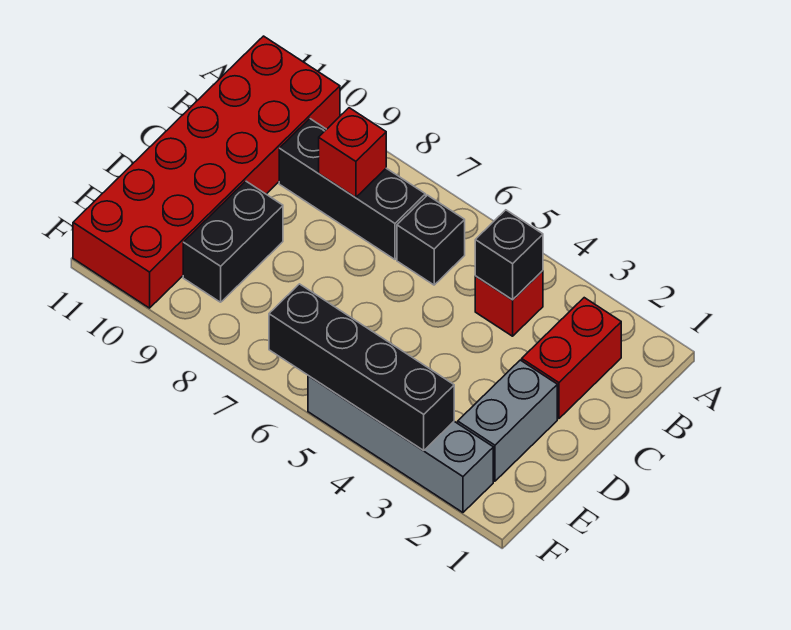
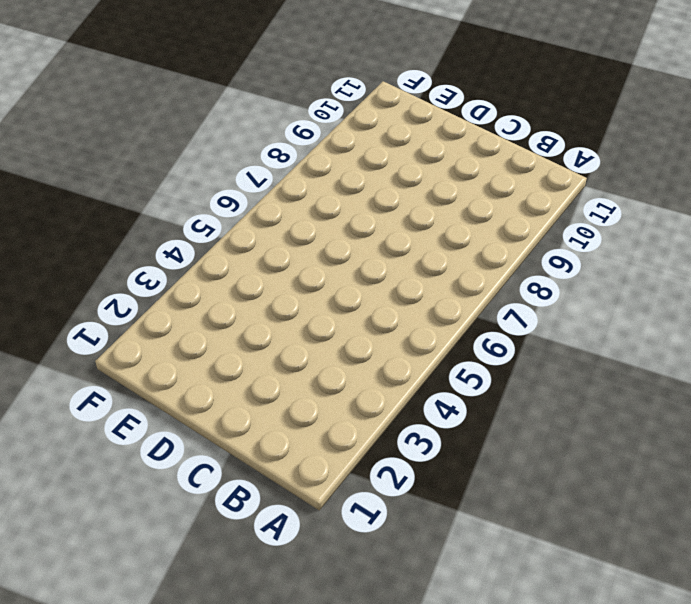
none -> red brick A10:F11 level 1
none -> red brick B2:C2 level 1

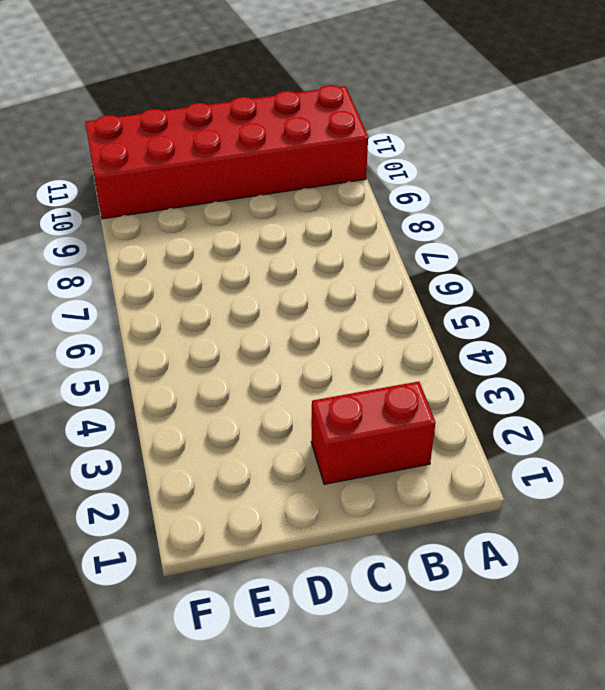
none -> red brick B4 level 1
none -> black brick B6 level 1

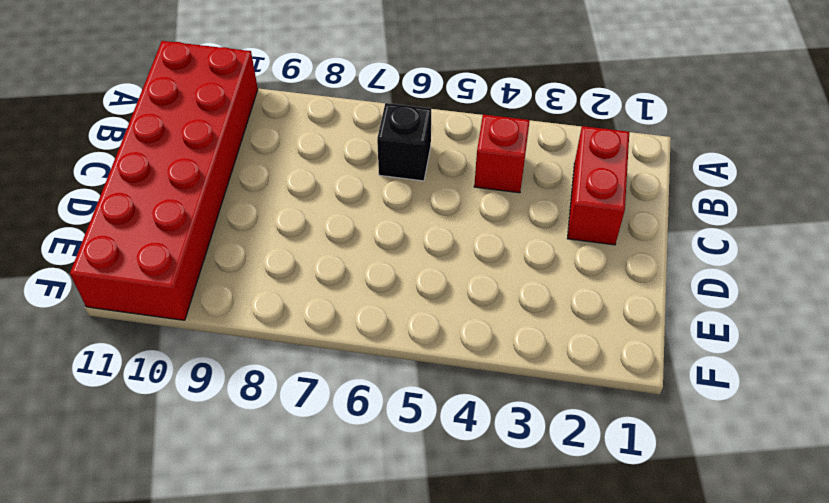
none -> black brick B7:B9 level 1
none -> grey brick D2:E2 level 1

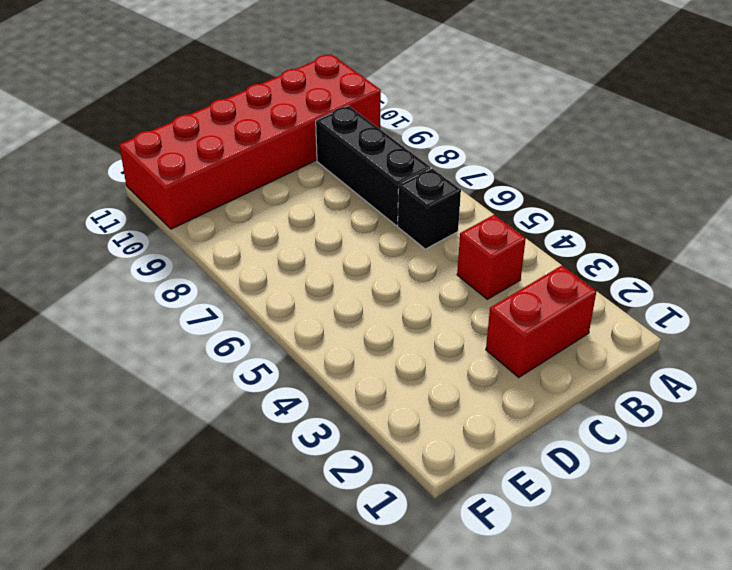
none -> grey brick D2:E2 level 1
none -> black brick D9:E9 level 1

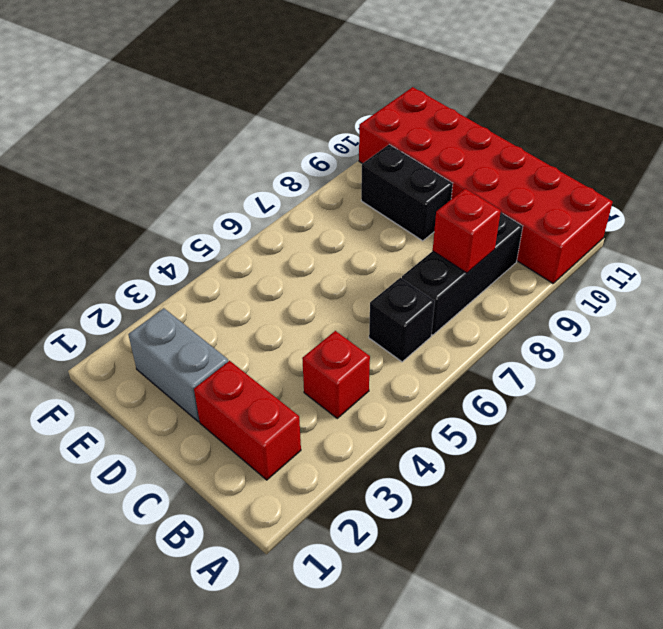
none -> grey brick F2:F5 level 1
none -> black brick B4 level 2

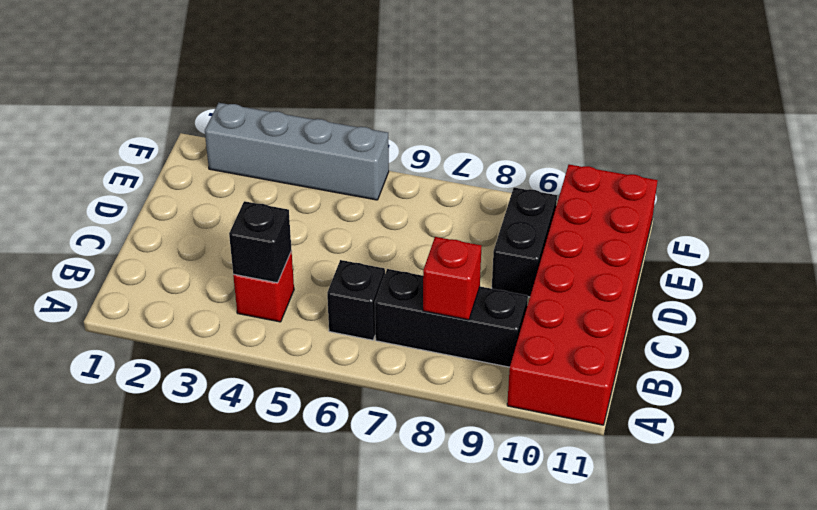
none -> red brick B2:C2 level 1
none -> grey brick D2:E2 level 1

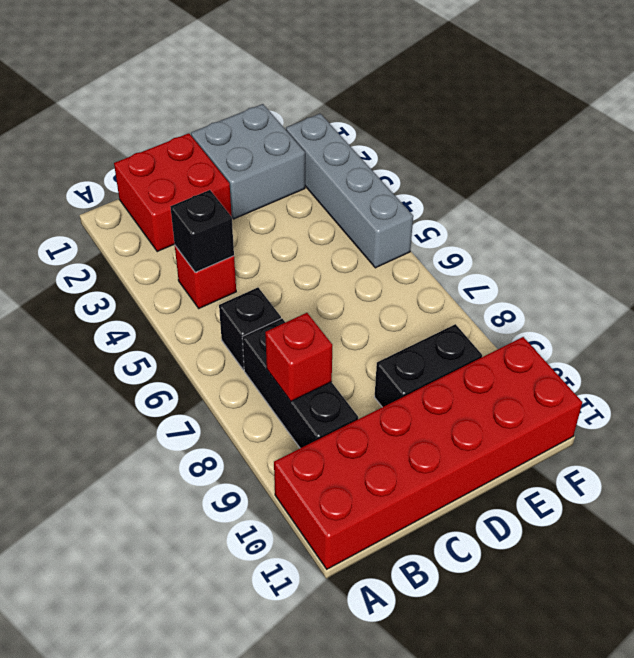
red brick B1:C2 level 1 -> red brick B2:C2 level 1
grey brick D1:E2 level 1 -> grey brick D2:E2 level 1
none -> black brick F3:F6 level 2

